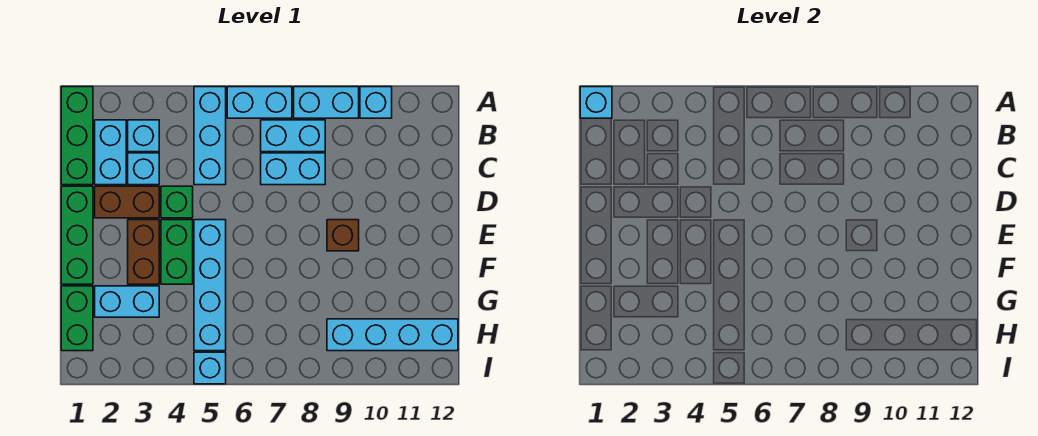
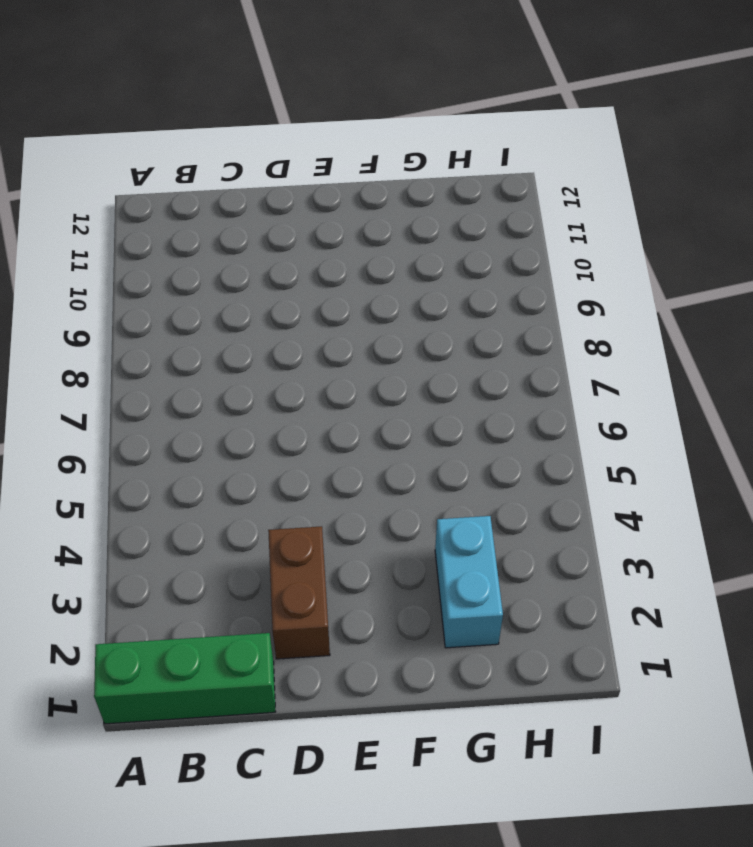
none -> cyan brick A5:C5 level 1
none -> cyan brick A6:A7 level 1
none -> cyan brick A8:A9 level 1

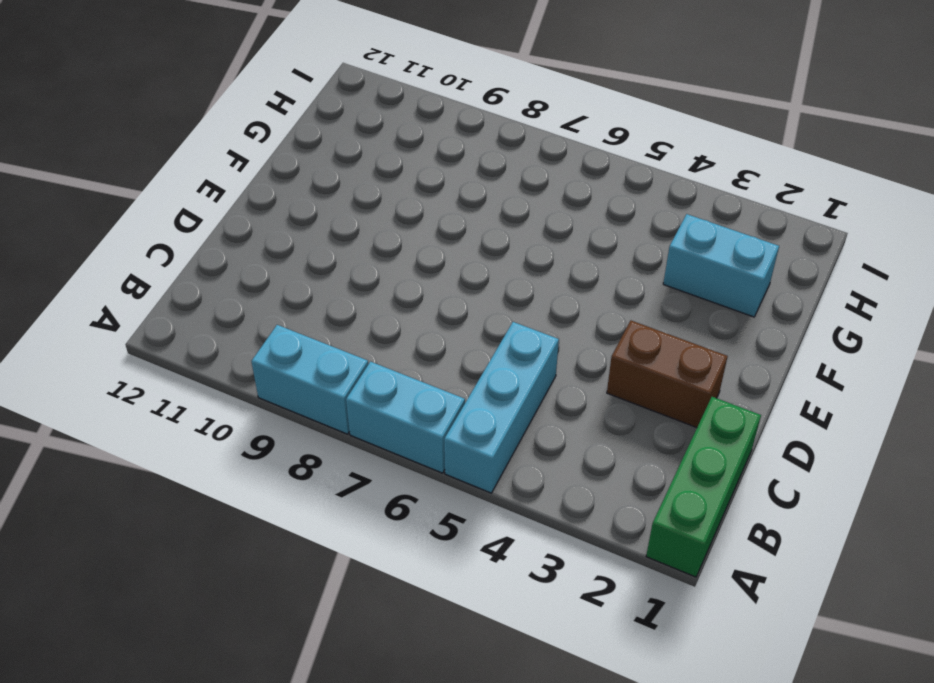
none -> cyan brick A10 level 1
none -> cyan brick B2:C2 level 1
none -> cyan brick B3 level 1

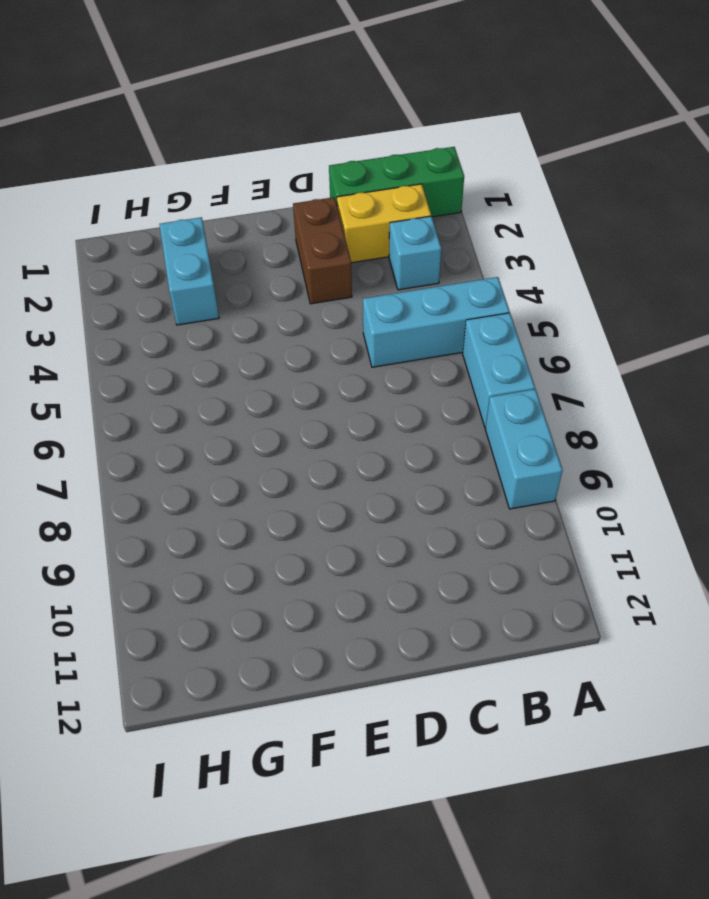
yellow brick B2:C2 level 1 -> cyan brick B2:C2 level 1
none -> cyan brick A10 level 1
none -> cyan brick B7:B8 level 1
none -> cyan brick C3 level 1

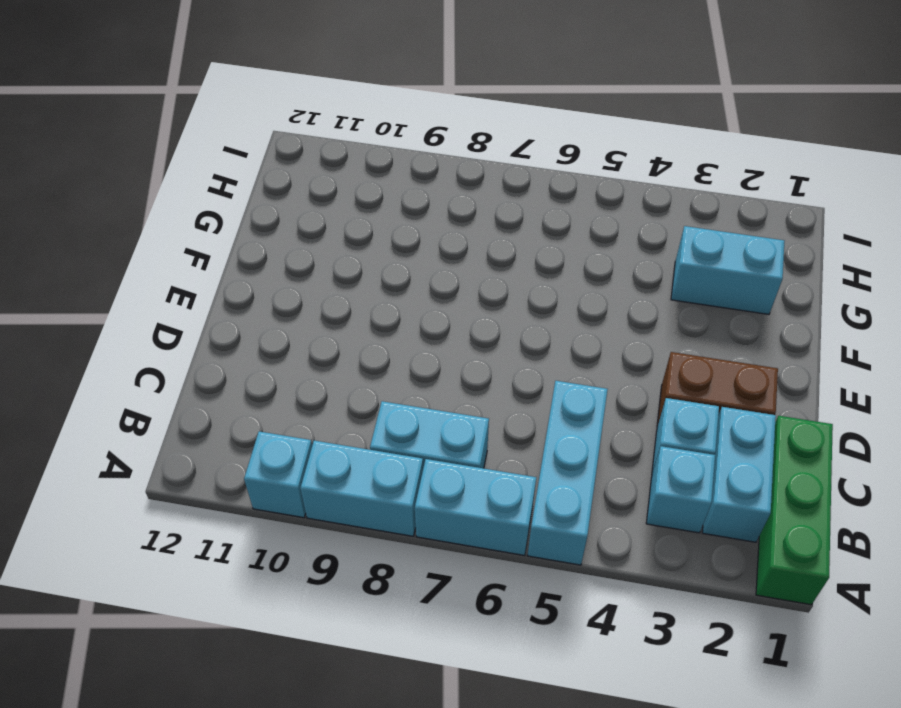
none -> cyan brick C7:C8 level 1
none -> green brick D1:F1 level 1
none -> green brick D4 level 1

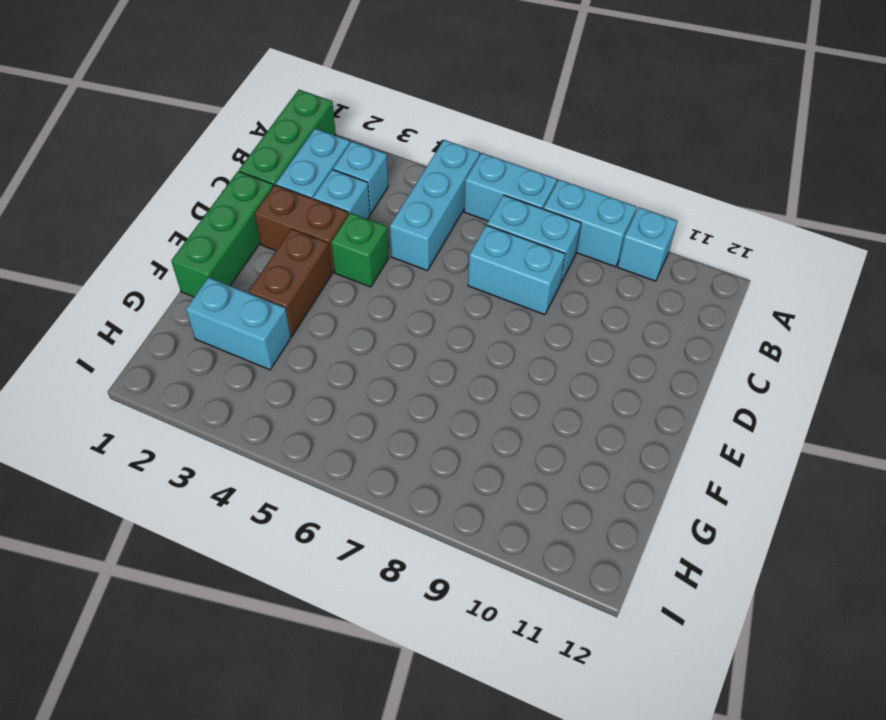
none -> green brick E4:F4 level 1
none -> cyan brick E5:H5 level 1
none -> brown brick E9 level 1

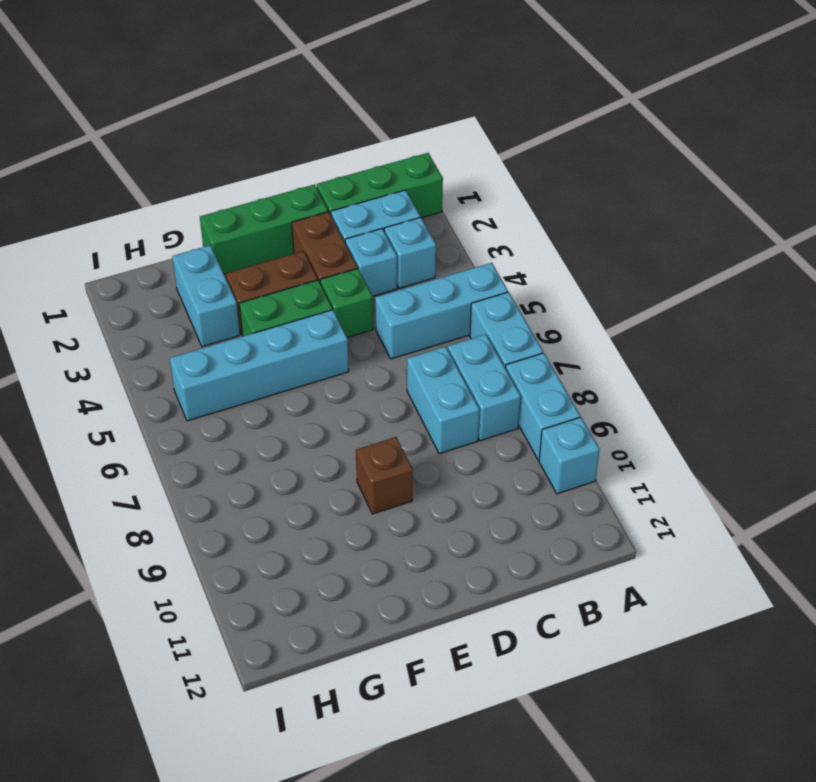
none -> green brick G1:H1 level 1
none -> cyan brick H9:H12 level 1
none -> cyan brick I5 level 1

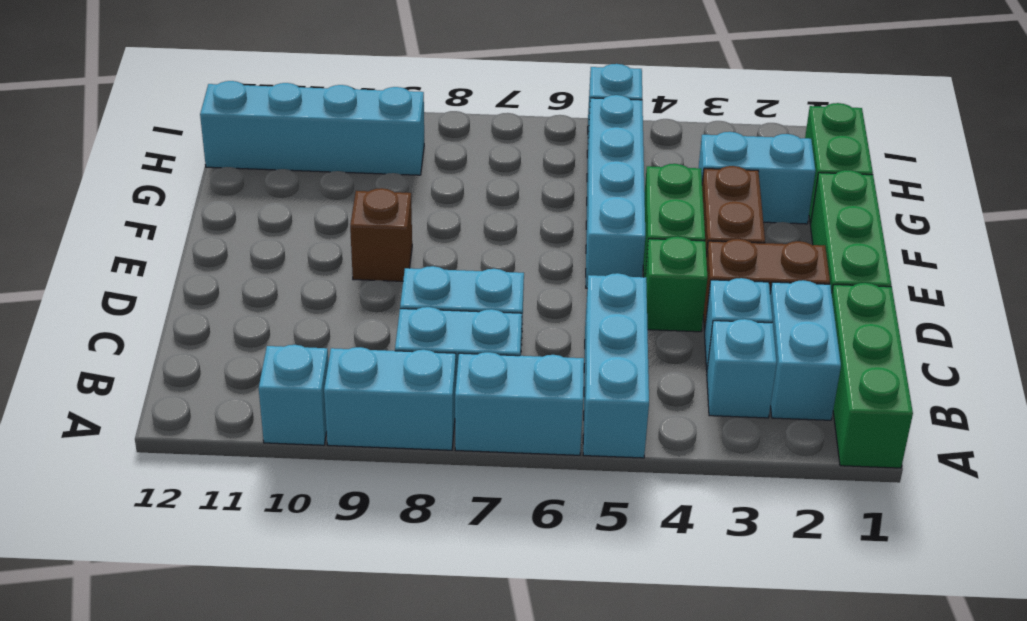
none -> cyan brick A1 level 2

